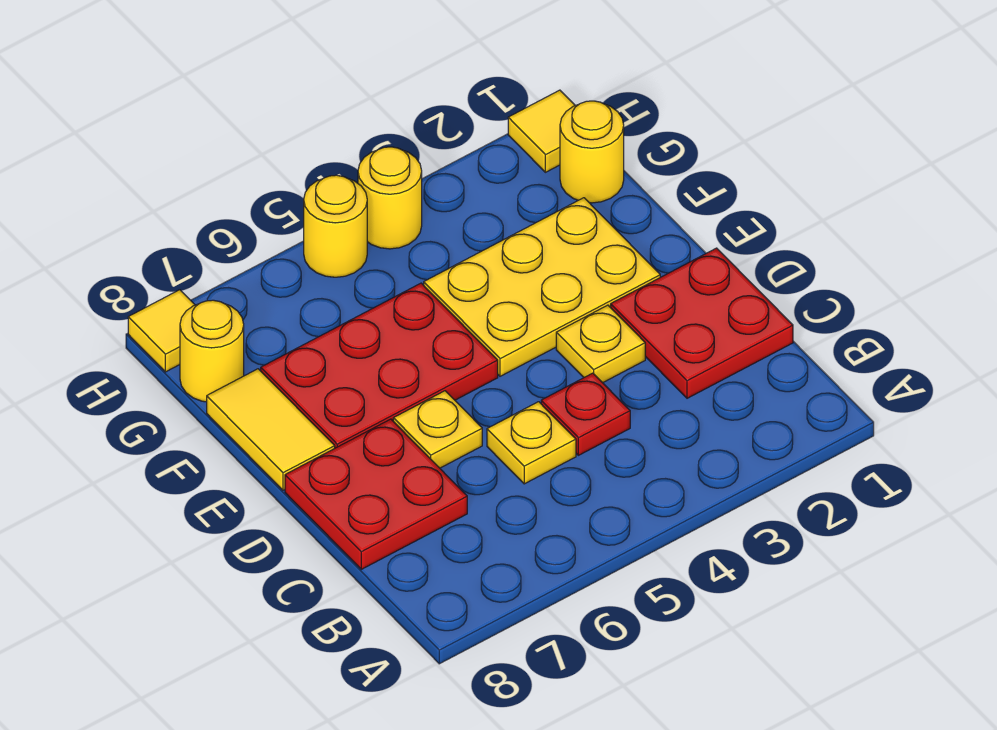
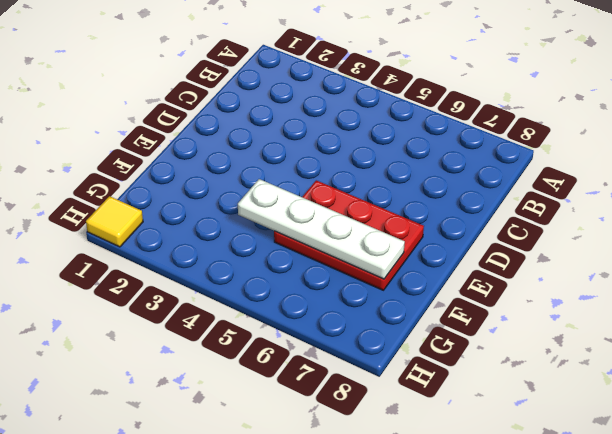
white plate F4:F7 level 2 -> none
none -> red plate C1:D2 level 1
none -> red plate C4 level 1
none -> yellow plate C5 level 1

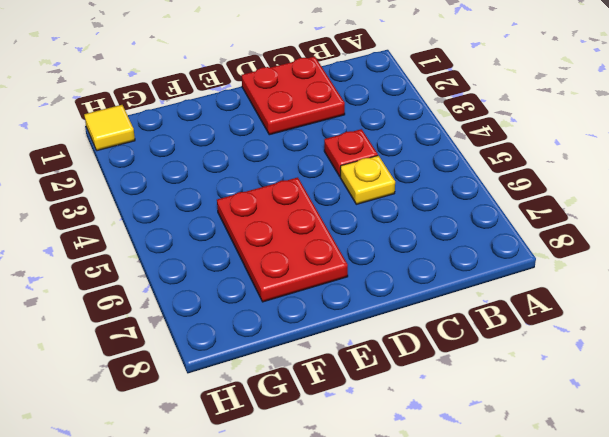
none -> red plate C7:D8 level 1
none -> yellow plate D3 level 1
none -> yellow plate D6 level 1

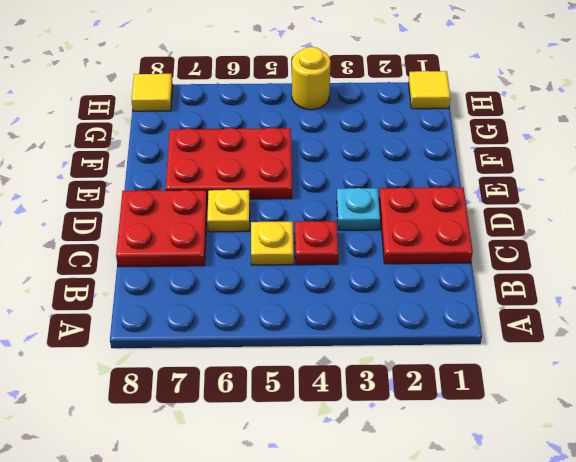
cyan plate D3 level 1 -> yellow plate D3 level 1
none -> yellow plate E2:F4 level 1
none -> yellow tile E8:F8 level 1
none -> yellow round brick G1 level 1

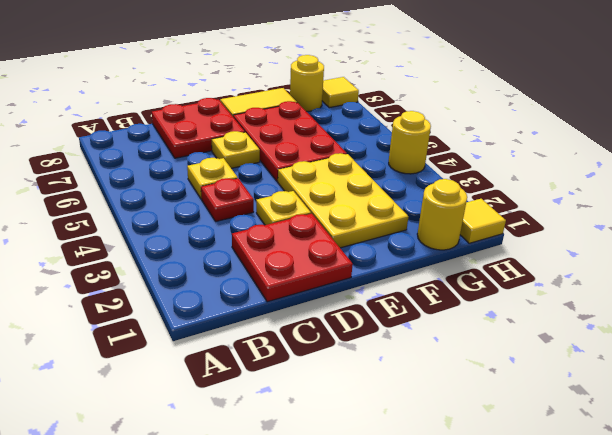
none -> yellow round brick H5 level 1

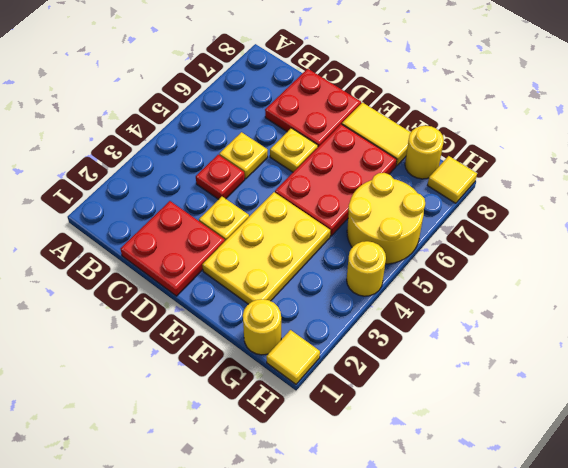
yellow round brick G5:H6 level 1 -> yellow round brick H5 level 1

